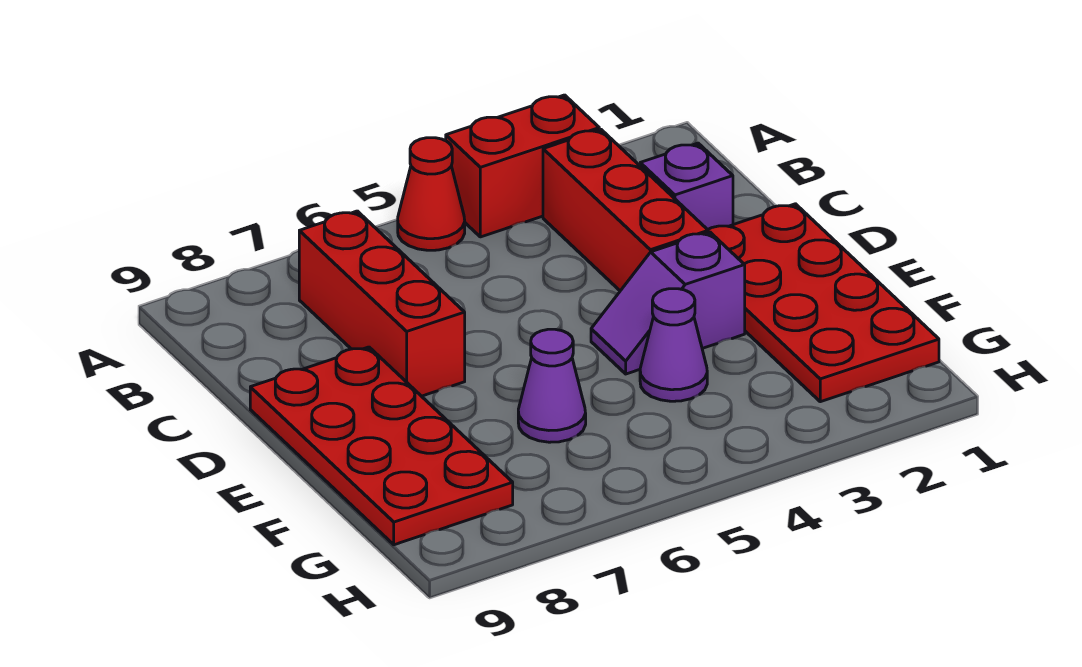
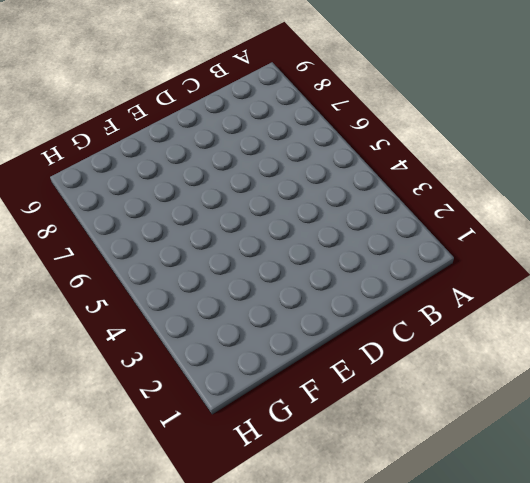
none -> red brick A3:A4 level 1
none -> red cone A5 level 1

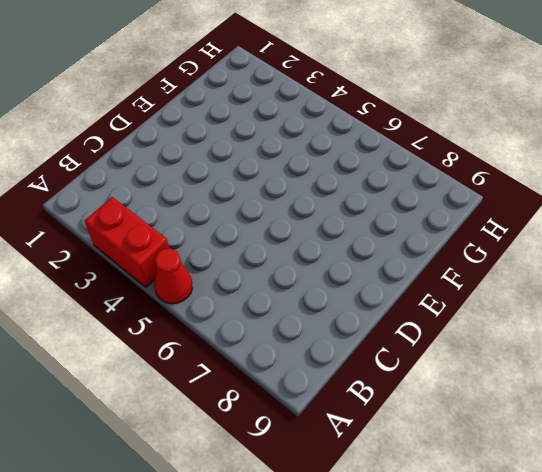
none -> red brick B3:D3 level 1
none -> red brick B7:D7 level 1

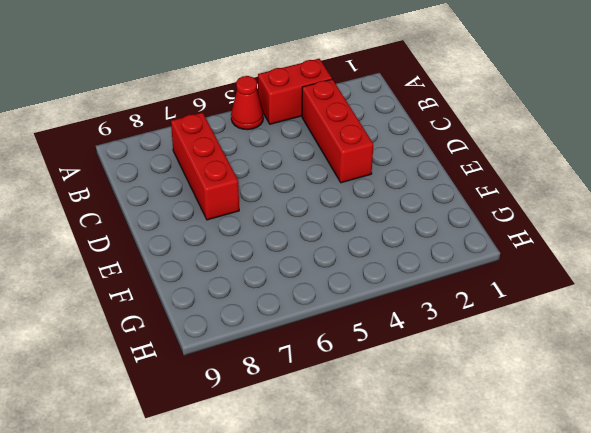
none -> purple brick C2 level 1
none -> red plate D1:G2 level 1

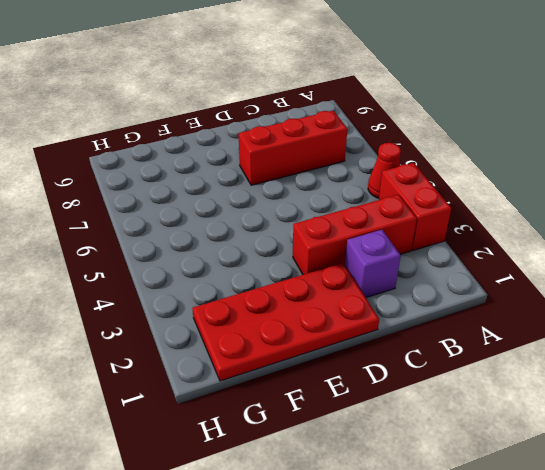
none -> red plate D8:G9 level 1
none -> purple slope E3:E4 level 1 top 3

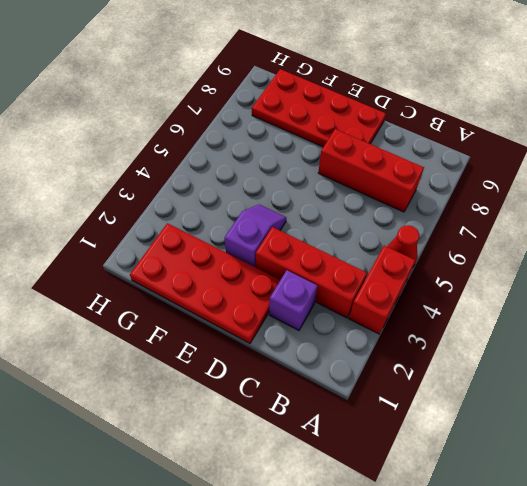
none -> purple cone F4 level 1
none -> purple cone F6 level 1

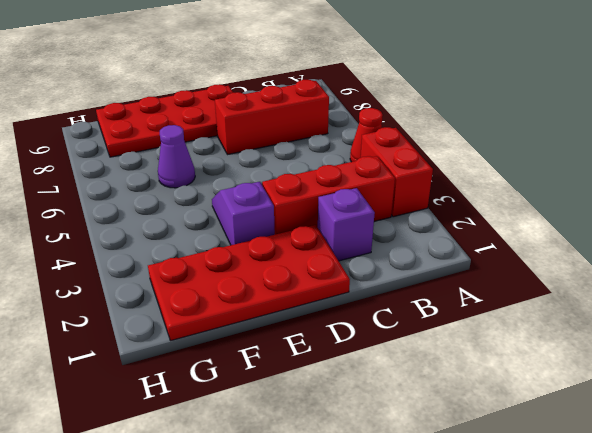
none -> purple cone F4 level 1

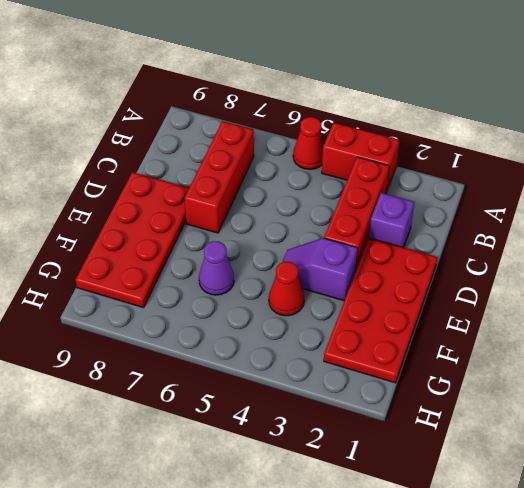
red cone F4 level 1 -> purple cone F4 level 1

